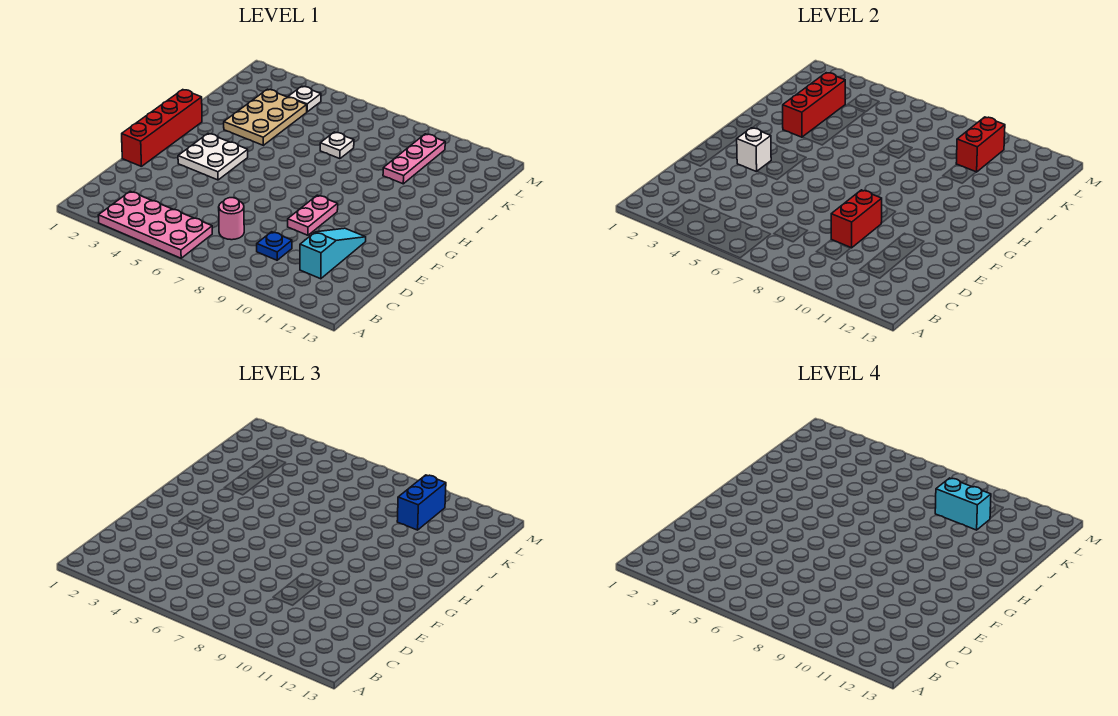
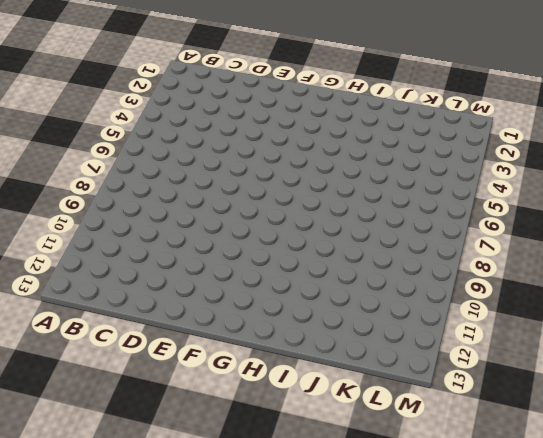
none -> pink plate A3:B6 level 1
none -> pink round brick C7 level 1
none -> blue plate C9 level 1

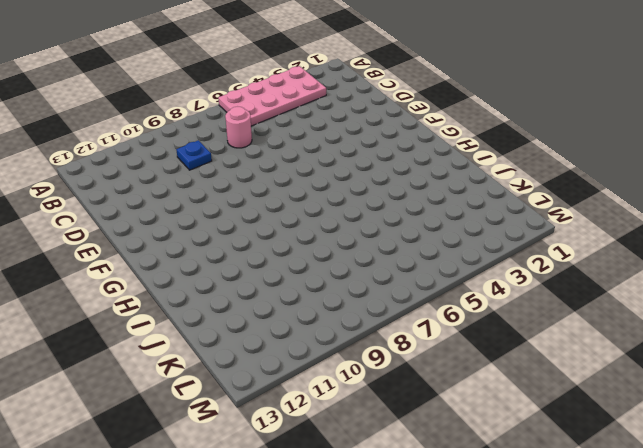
none -> cyan slope C11:E11 level 1 top C
none -> red brick E1:H1 level 1
none -> pink plate E9:F9 level 1

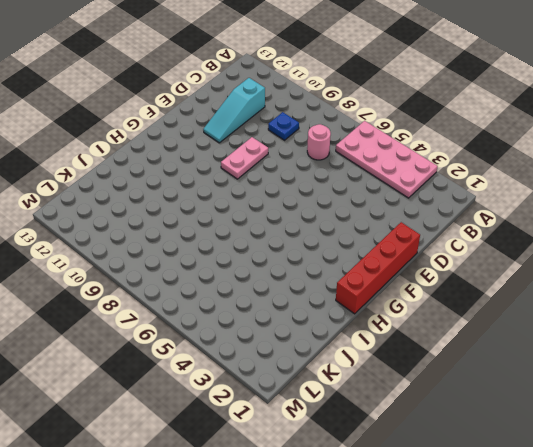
none -> white plate F3:G4 level 1
none -> tan plate I3:K4 level 1
none -> white plate J7 level 1

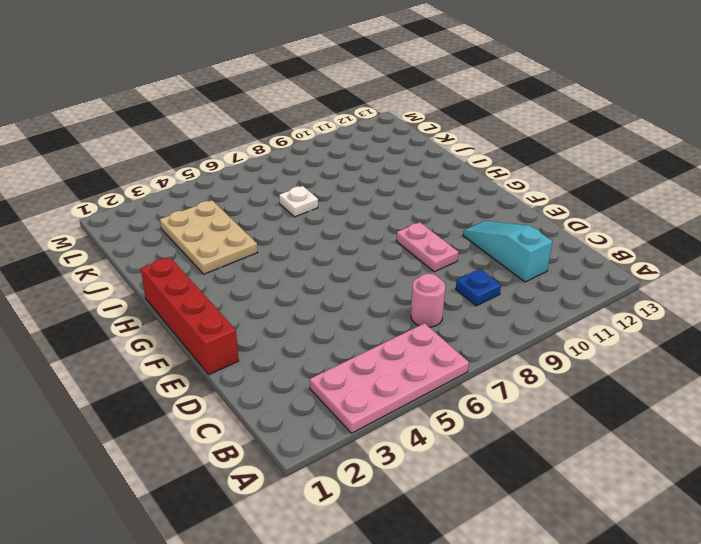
none -> white plate F3:G4 level 1
none -> pink plate J10:L10 level 1
none -> white plate L4 level 1

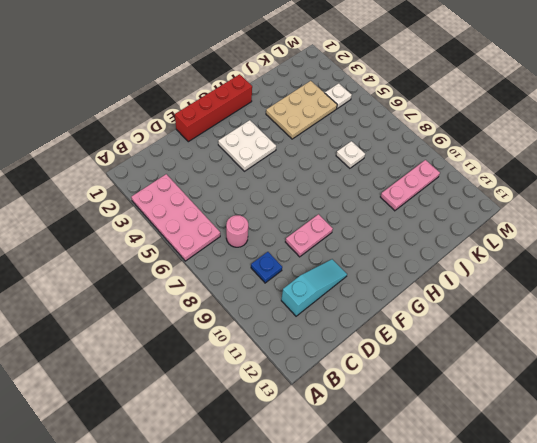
none -> red brick D9:E9 level 2
none -> white brick F3 level 2
none -> red brick I3:K3 level 2

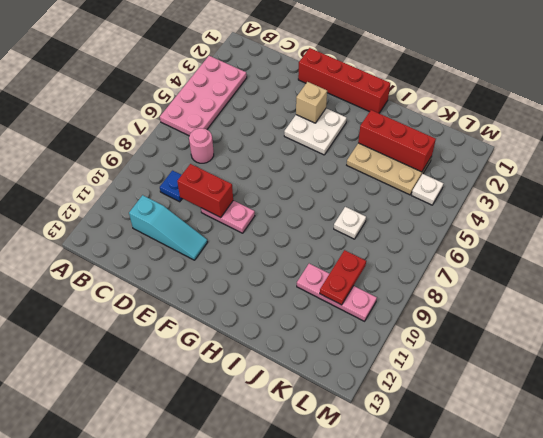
tan brick F3 level 2 -> white brick F3 level 2
red plate K9:K10 level 2 -> red brick K10:L10 level 2
none -> blue brick K10:L10 level 3
none -> cyan brick K9:K10 level 4

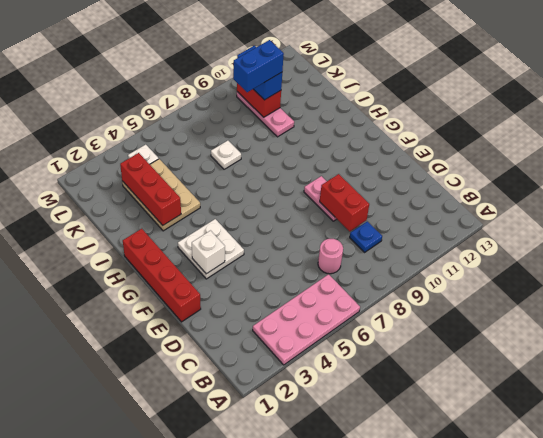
blue brick K9:K10 level 4 -> cyan brick K9:K10 level 4
none -> cyan slope C11:E11 level 1 top C

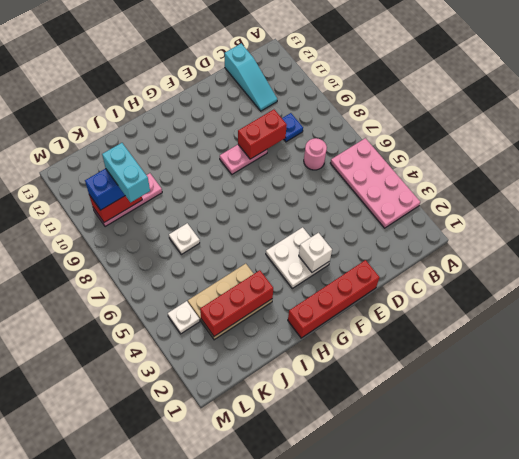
cyan slope C11:C13 level 1 top 13 -> cyan slope C11:E11 level 1 top C

